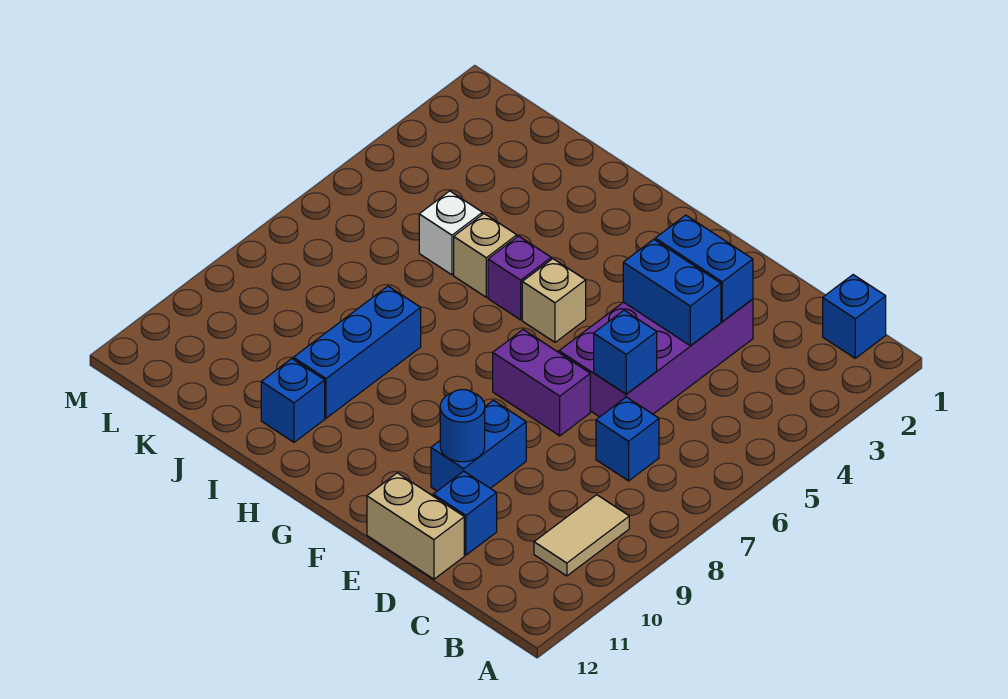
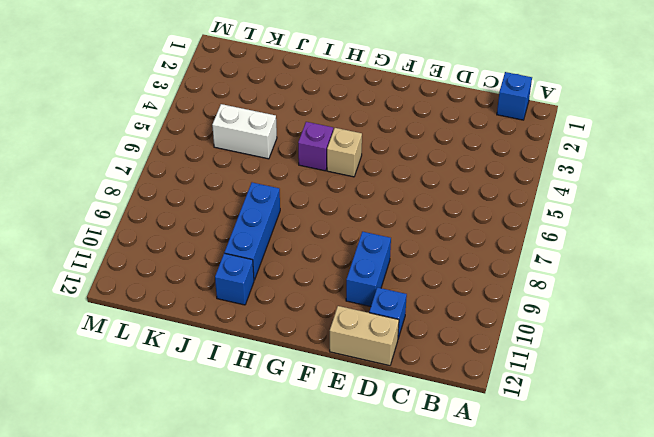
white brick J5:K5 level 1 -> white brick J5 level 1
none -> tan tile B9:B10 level 1
none -> blue brick C7 level 1
none -> purple brick D3:E6 level 1

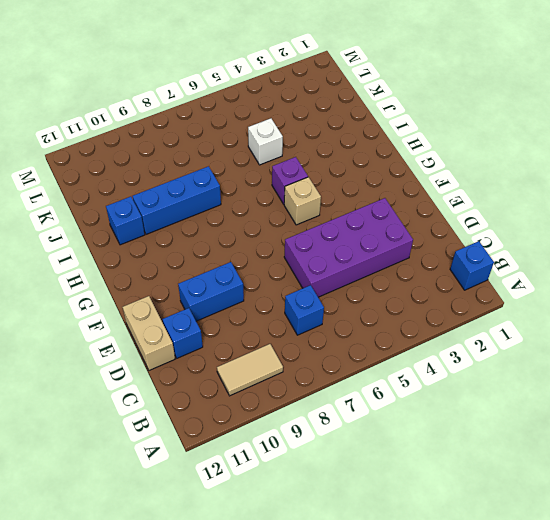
none -> purple brick E7:F7 level 1
none -> tan brick I5 level 1
none -> blue brick D3:E3 level 2

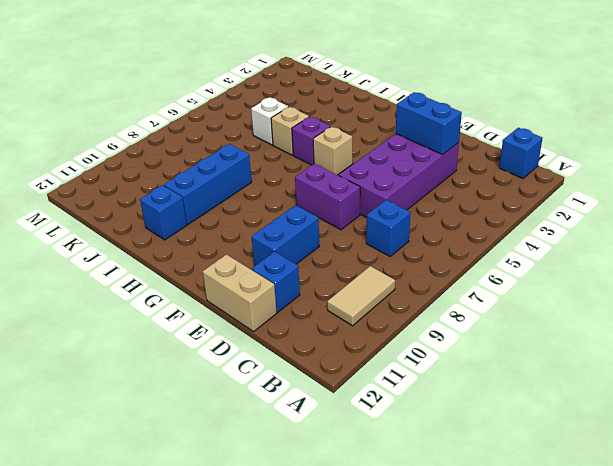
none -> blue brick D4:E4 level 2
none -> blue brick D6 level 2
none -> blue round brick E10 level 2

